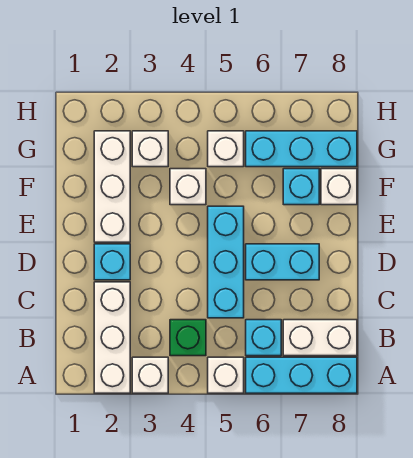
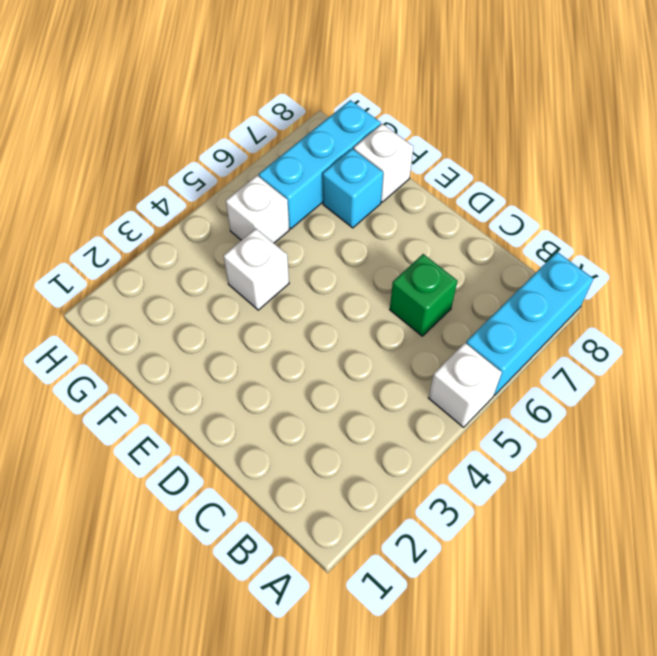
green brick C6 level 1 -> green brick B4 level 1
none -> white brick A2:C2 level 1
none -> white brick A3 level 1
none -> cyan brick B6 level 1

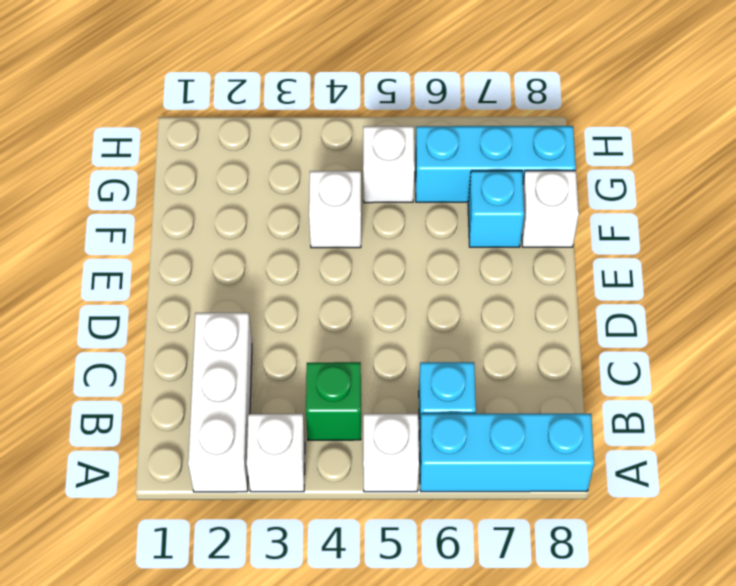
none -> white brick B7:B8 level 1
none -> cyan brick C5:E5 level 1
none -> cyan brick D2 level 1

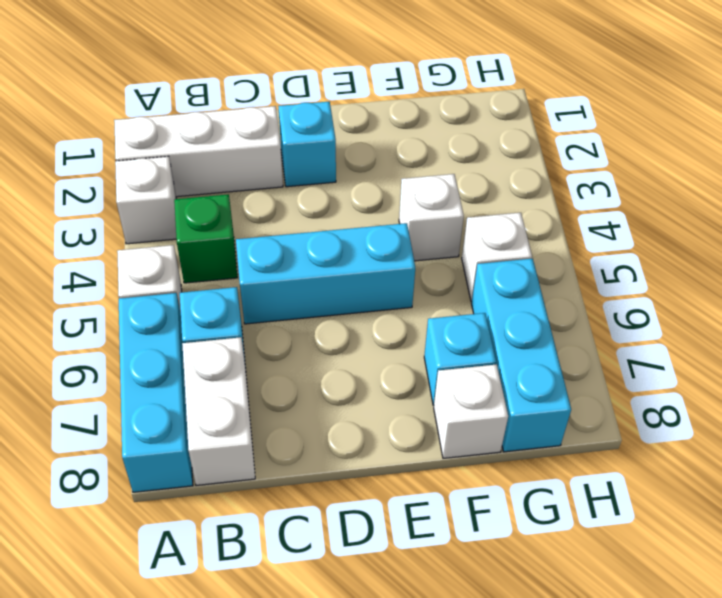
none -> cyan brick D6:D7 level 1
none -> white brick E2:G2 level 1
none -> white brick G3 level 1

